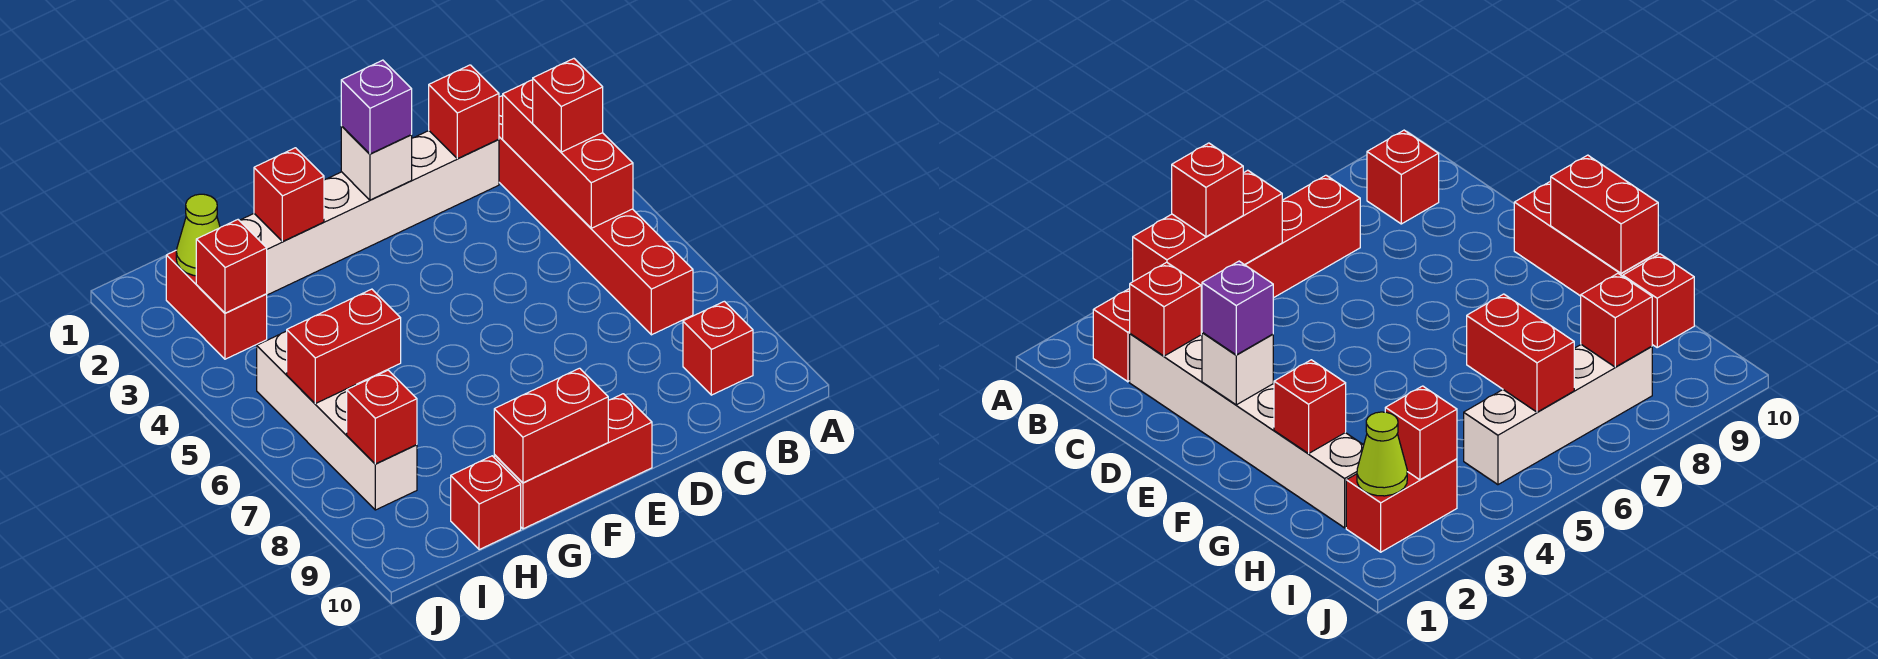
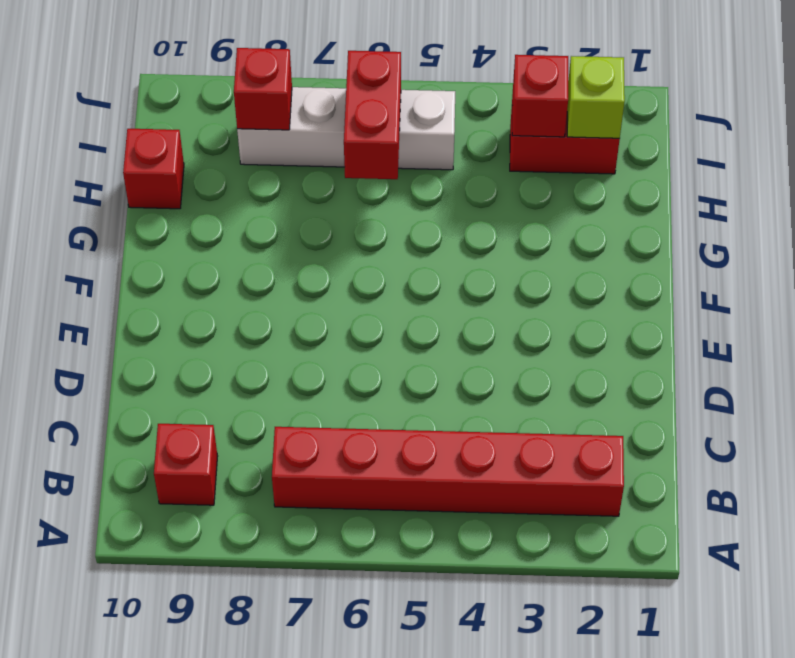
lime brick I2 level 2 -> lime cone I2 level 2
none -> white brick C2:H2 level 1
none -> red brick E10:G10 level 1
none -> red brick B3:B5 level 2

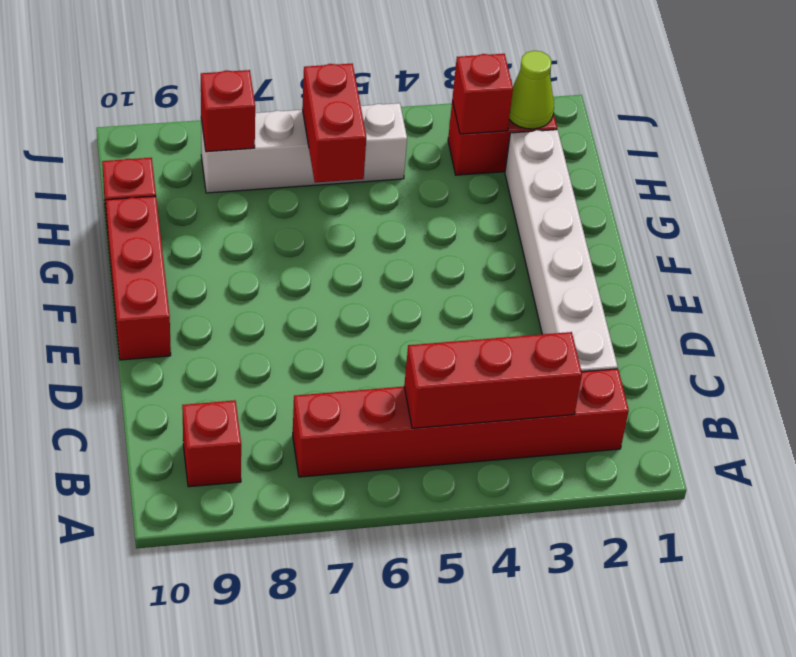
none -> red brick C2 level 2
none -> white brick E2 level 2
none -> red brick F10:G10 level 2

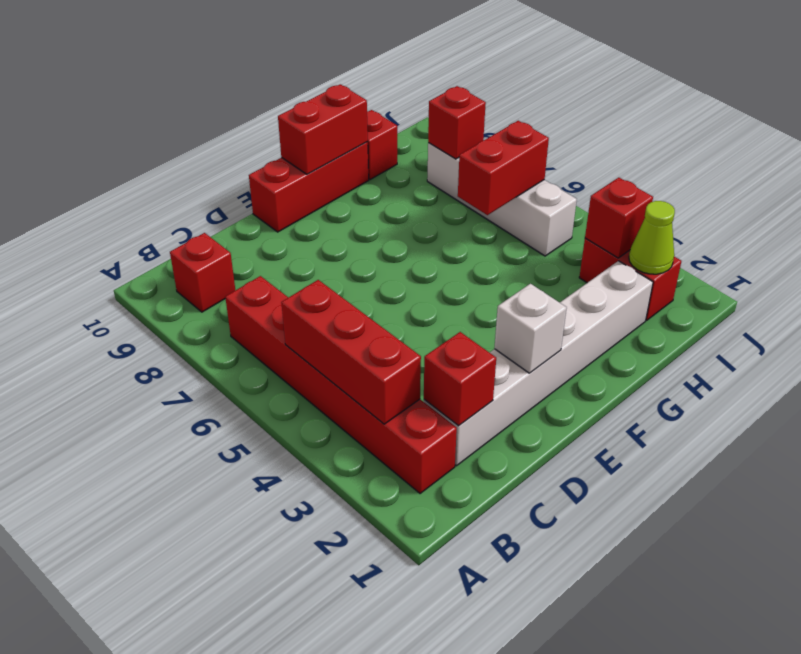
none -> red brick G2 level 2
none -> red brick B4 level 3
none -> purple brick E2 level 3

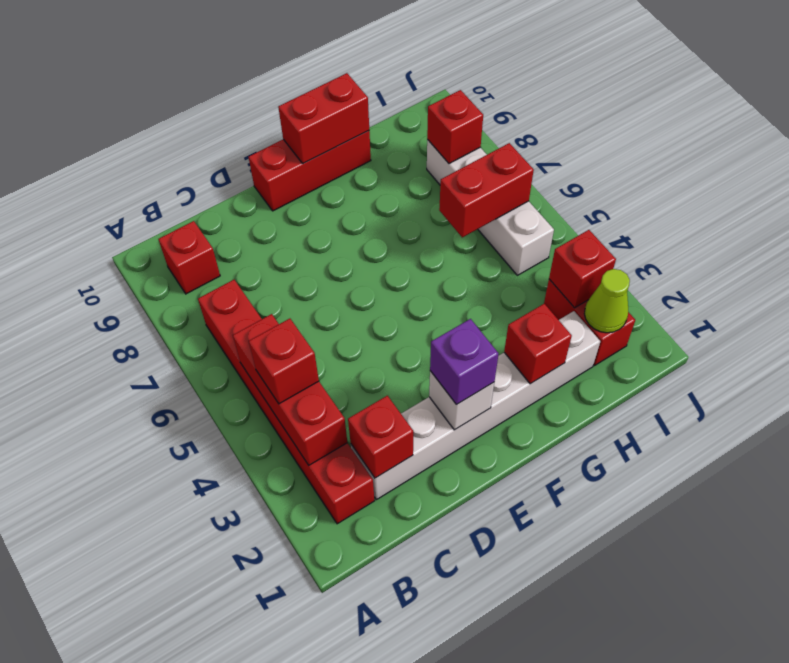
none -> red brick H10 level 1

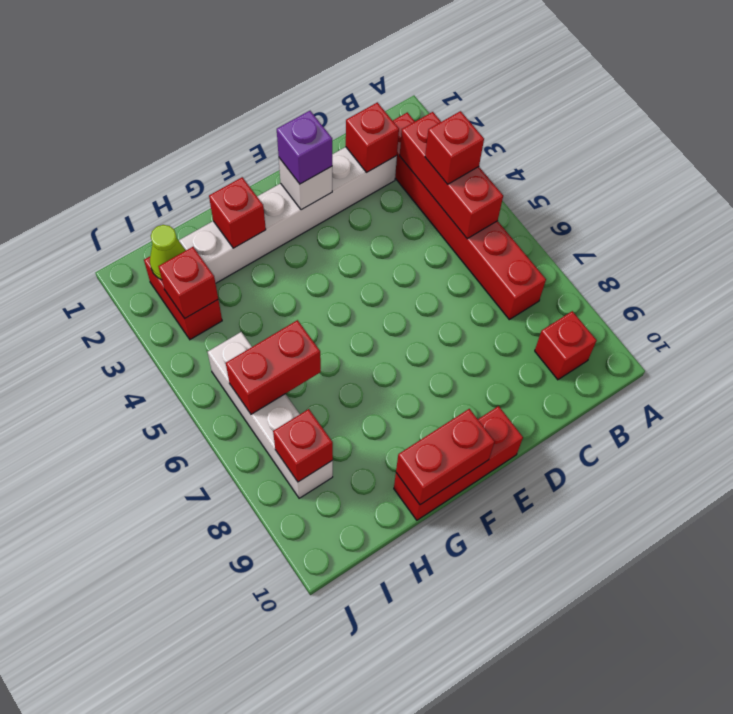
none -> red brick H10 level 1

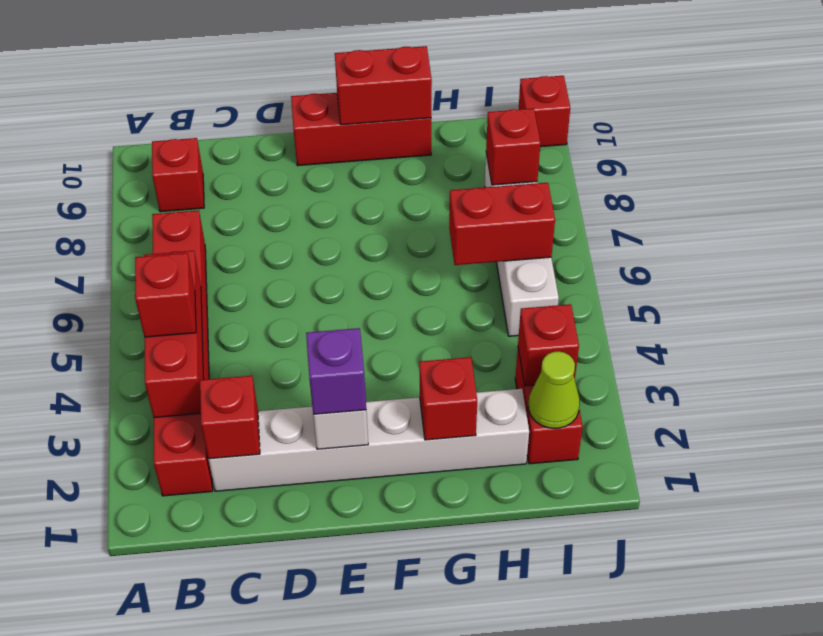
red brick J10 level 1 -> red brick H10 level 1

